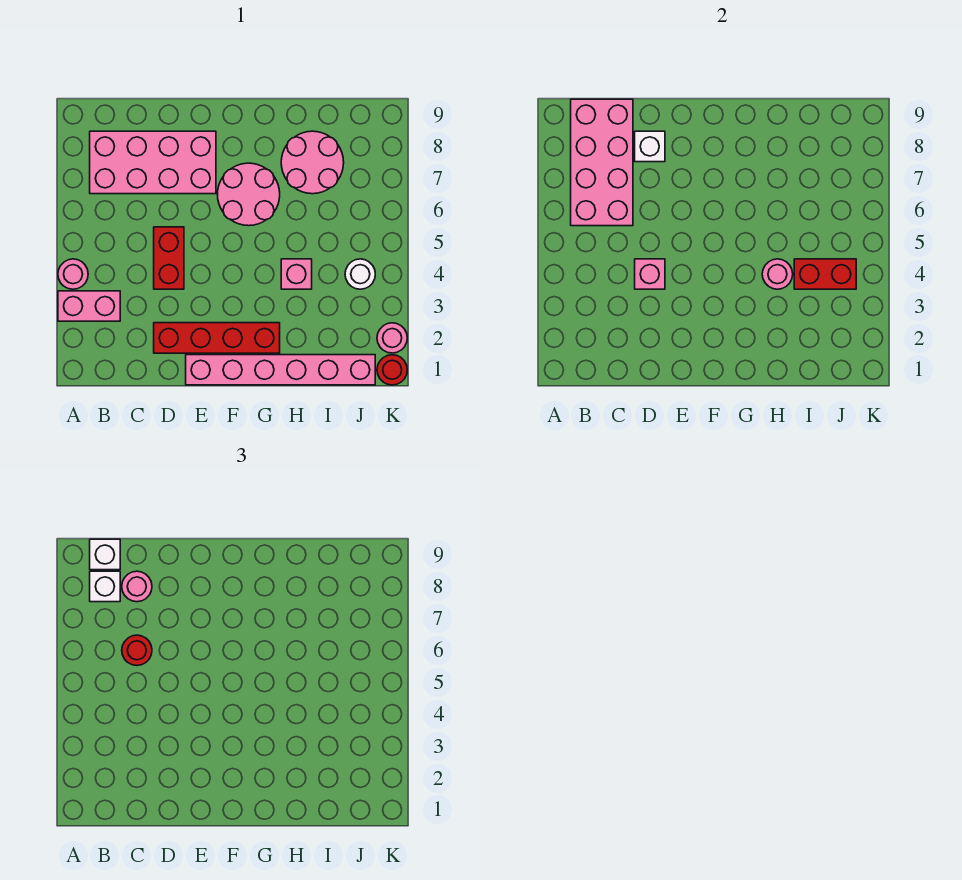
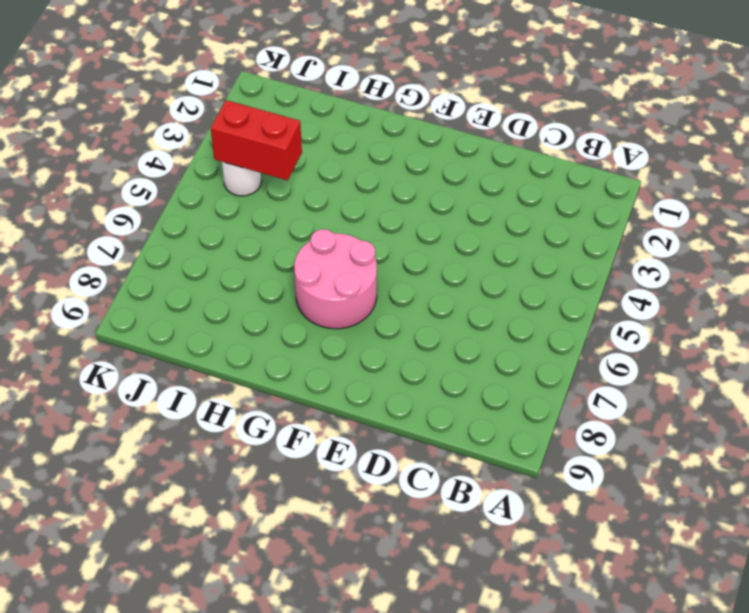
none -> pink brick A3:B3 level 1
none -> pink round brick A4 level 1
none -> pink brick B7:E8 level 1

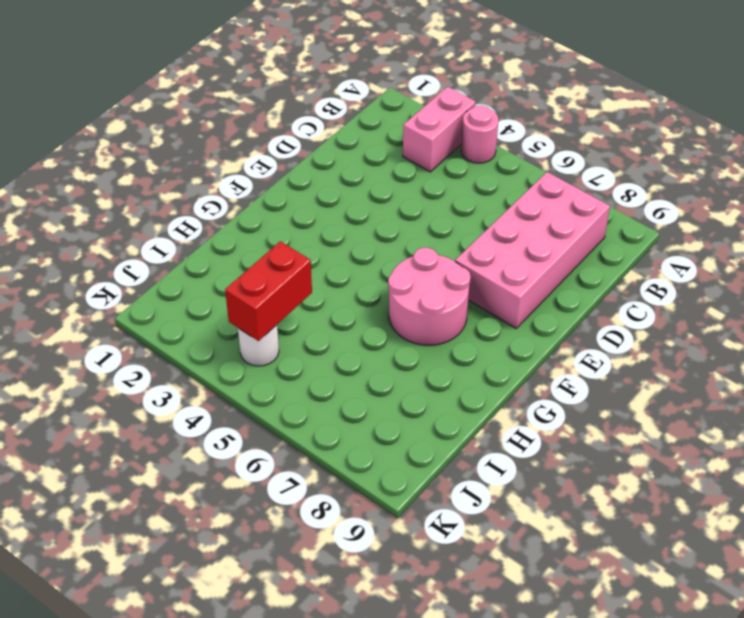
none -> red brick D2:G2 level 1
none -> red brick D4:D5 level 1
none -> pink brick E1:J1 level 1

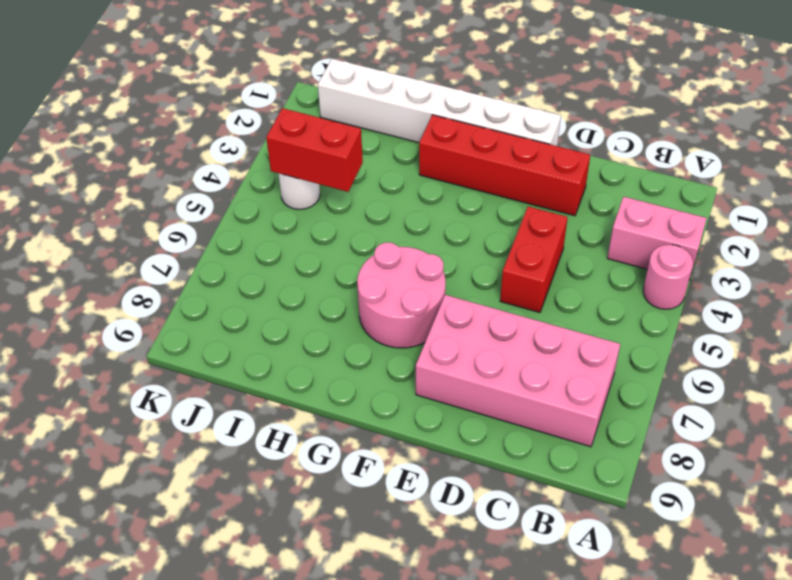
white brick E1:J1 level 1 -> pink brick E1:J1 level 1
none -> pink brick H4 level 1
none -> pink round brick H7:I8 level 1
none -> red round brick K1 level 1

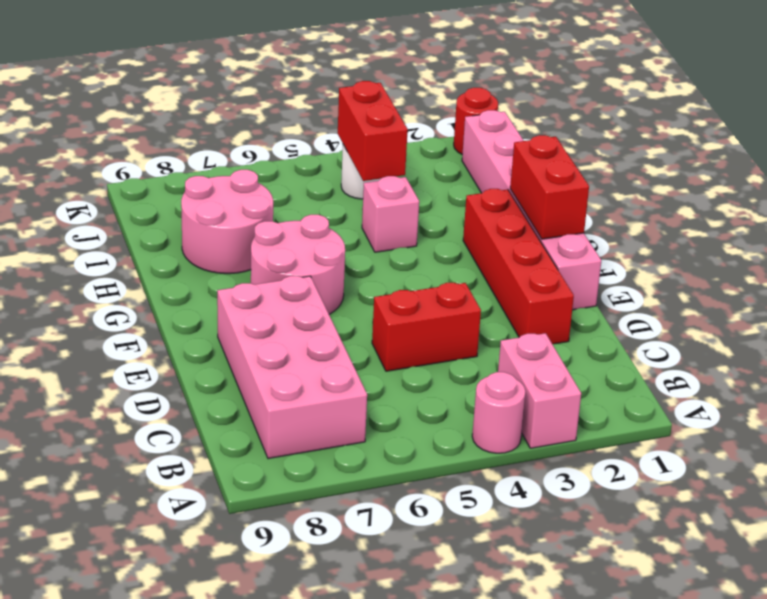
red brick F1:G1 level 2 -> none
none -> pink round brick K2 level 1
none -> pink brick B6:C9 level 2
none -> pink brick D4 level 2

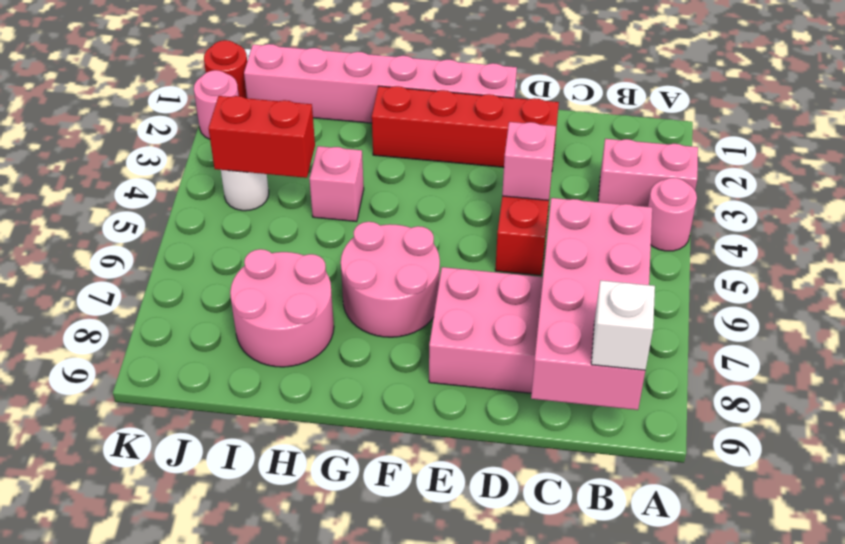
none -> white brick D8 level 2
none -> pink round brick H4 level 2
none -> white brick B8 level 3

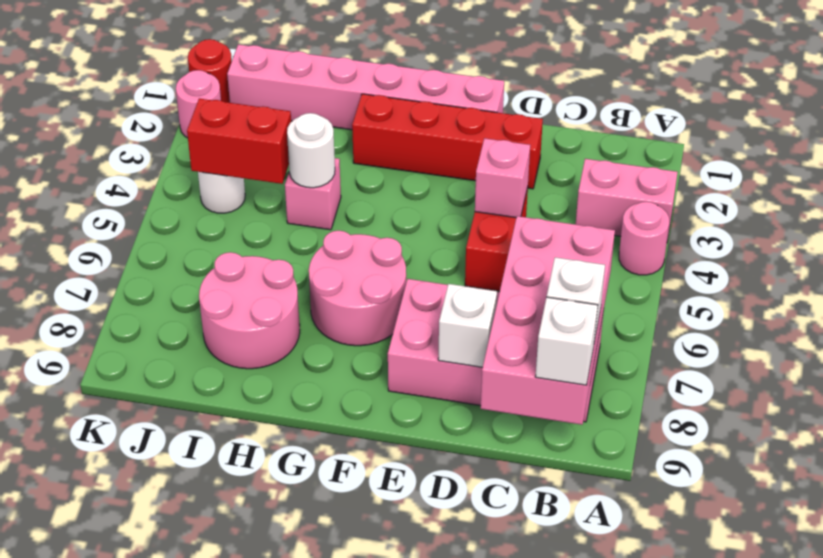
white round brick H4 level 2 -> pink round brick H4 level 2
none -> red round brick C6 level 3
none -> pink round brick C8 level 3

